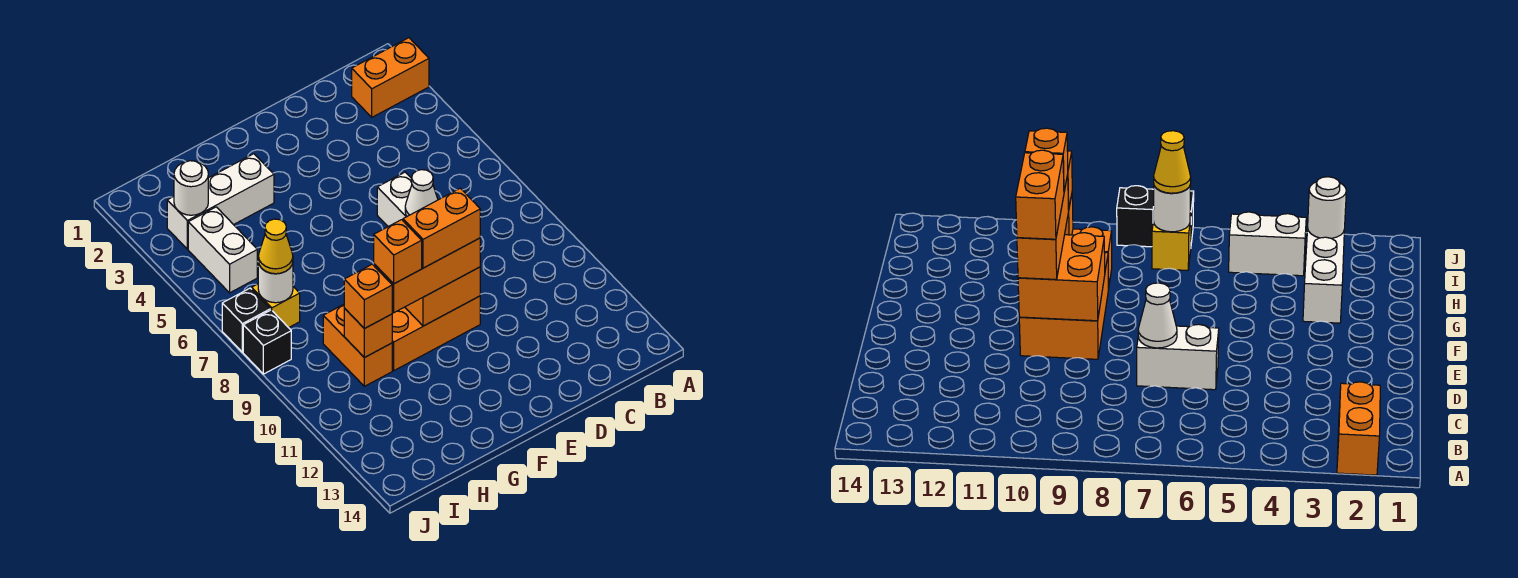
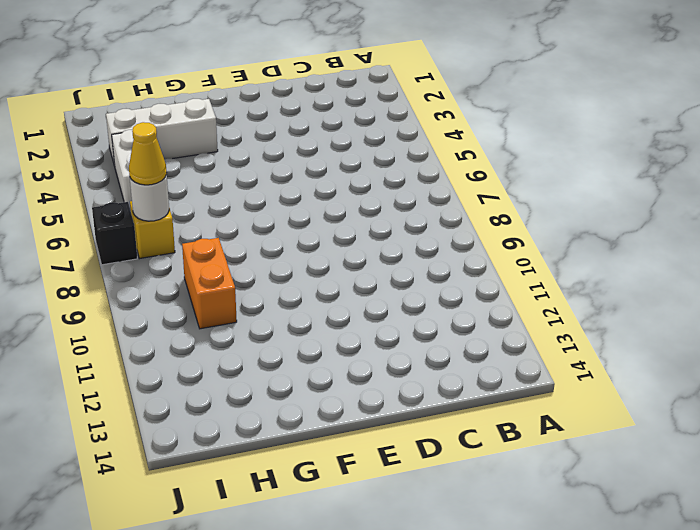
none -> orange brick A2:B2 level 1
none -> white brick D6:D7 level 1
none -> orange brick E9:G10 level 1

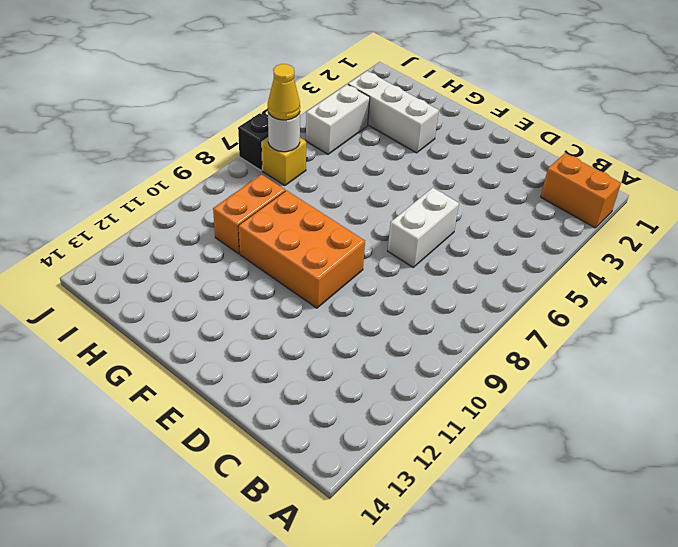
none -> black brick J8 level 1
none -> white cone D7 level 2
none -> orange brick E9:F10 level 2

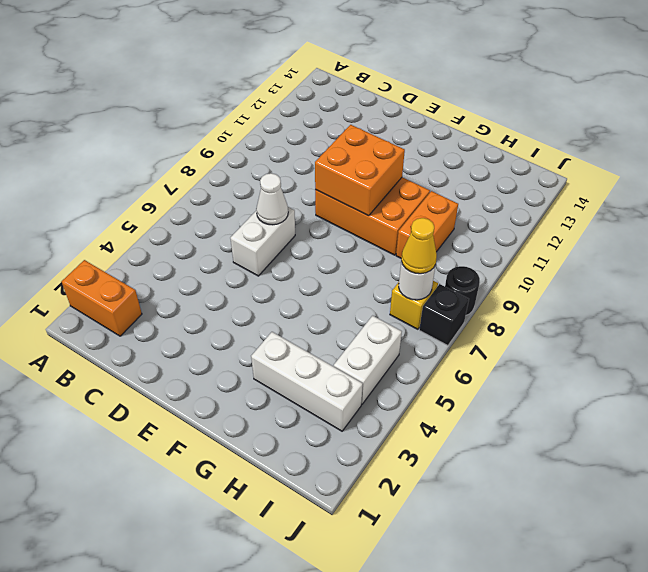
black round brick J8 level 1 -> black brick J8 level 1
none -> orange brick H10 level 2
none -> white round brick I3 level 2
none -> orange brick E10:G10 level 3

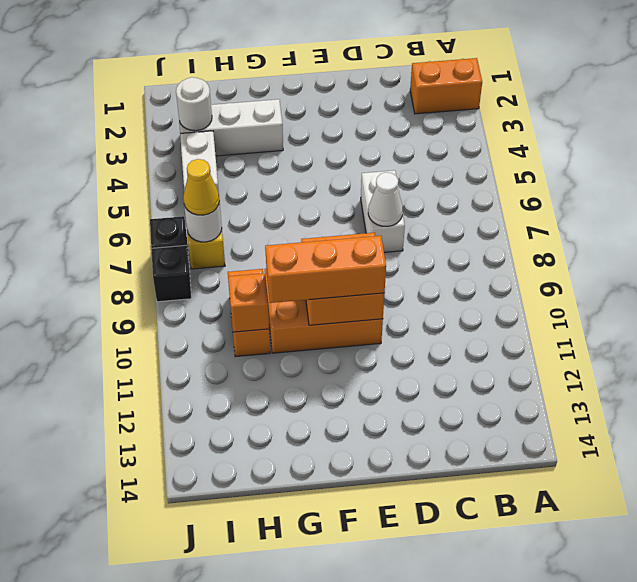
none -> orange brick H10 level 3
none -> orange brick E10:F10 level 4
none -> orange brick G10 level 4

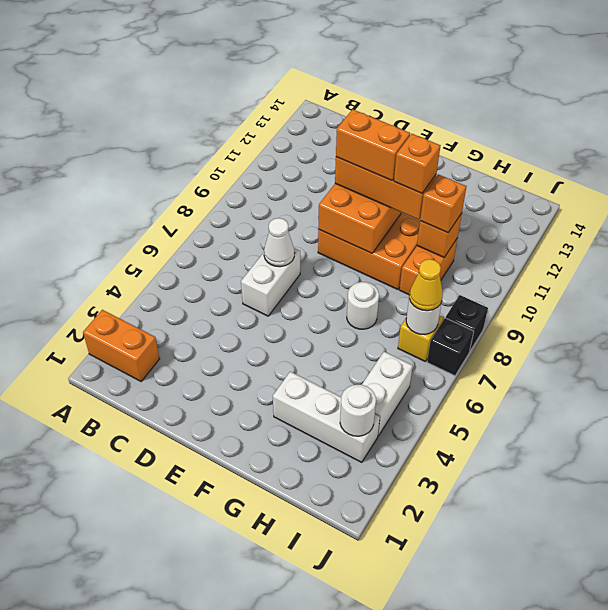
white round brick G7 level 1 -> none

